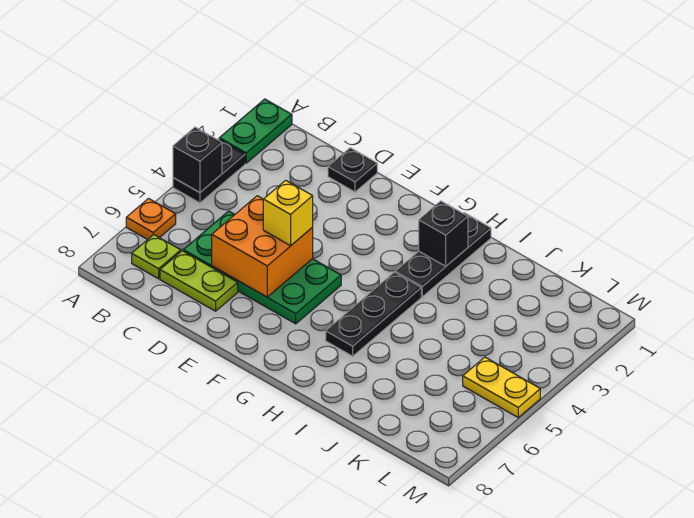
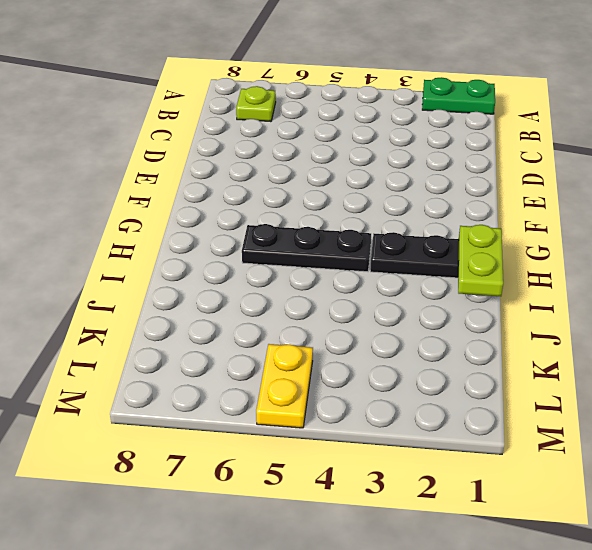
lime plate H1:I1 level 2 -> lime plate C7:D7 level 1
none -> black plate A3:A4 level 1
none -> orange plate A6 level 1
none -> green plate C5:F6 level 1

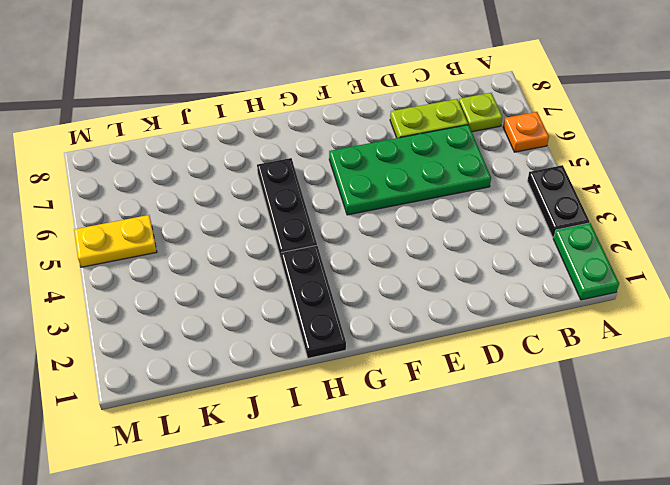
none -> black plate D1 level 1
none -> black brick A4 level 2
none -> orange brick D5:E6 level 2

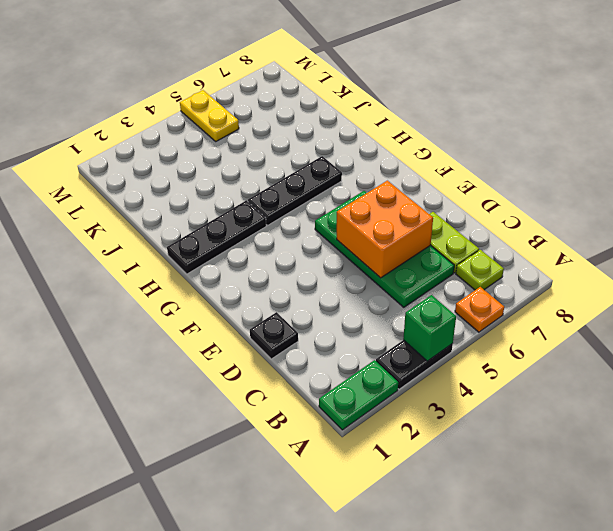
green brick A4 level 2 -> black brick A4 level 2
none -> black brick H2 level 2
none -> yellow brick E5 level 3

